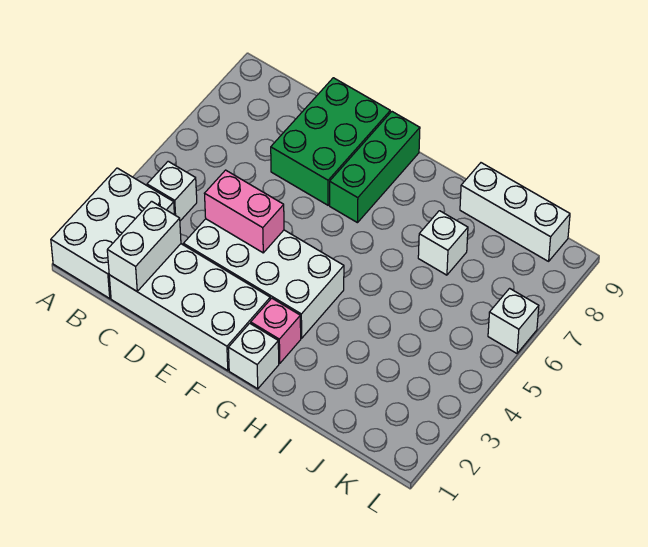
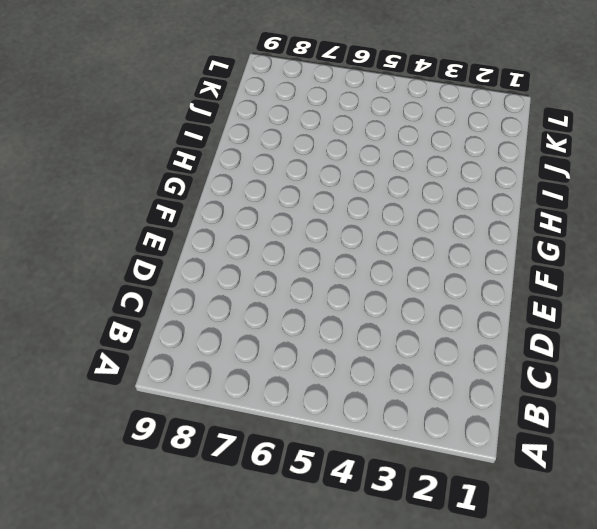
none -> white brick A1:B3 level 1
none -> white brick B4 level 1
none -> white brick C1:F2 level 1

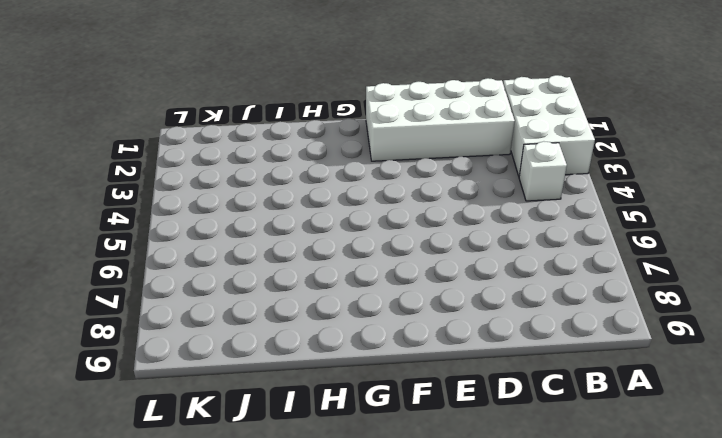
none -> white brick D3:G4 level 1
none -> green brick D7:E9 level 1
none -> green brick F7:F9 level 1

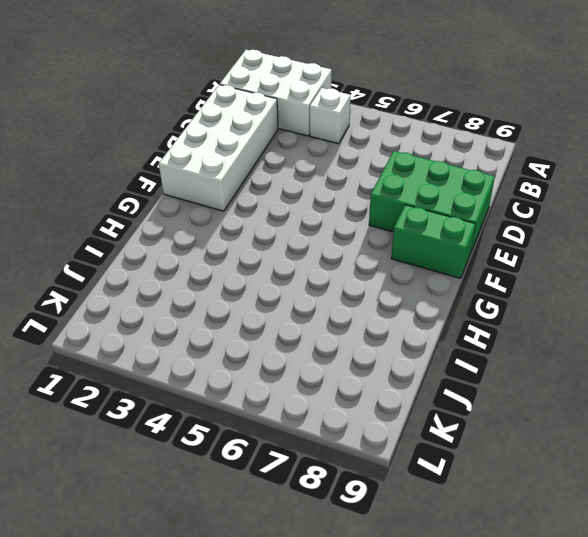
green brick F8:F9 level 1 -> green brick F7:F9 level 1
none -> white brick D3:G4 level 1
none -> white brick G1 level 1
none -> pink brick G2 level 1

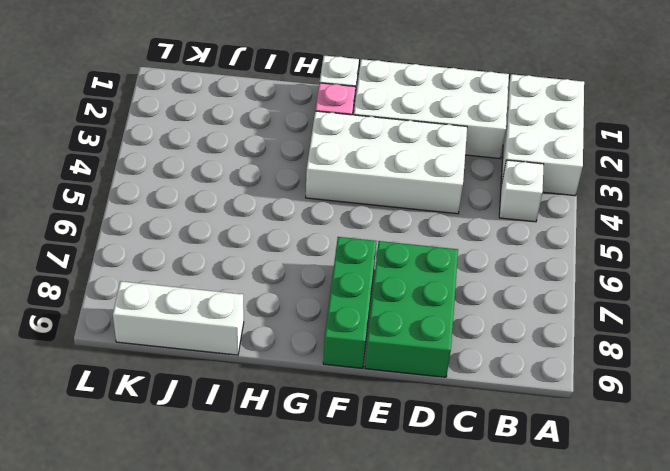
none -> white brick I7 level 1
none -> white brick L6 level 1
none -> white brick C1:C2 level 2

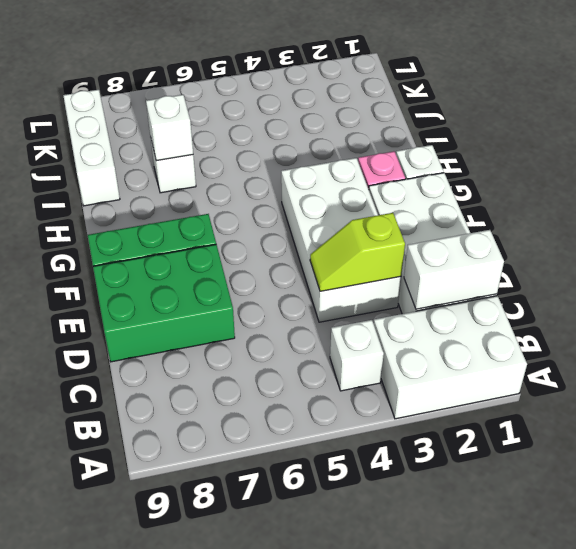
lime slope D3:D4 level 2 top 3 -> pink brick D4:E4 level 2
white brick I7 level 2 -> white brick L6 level 1

